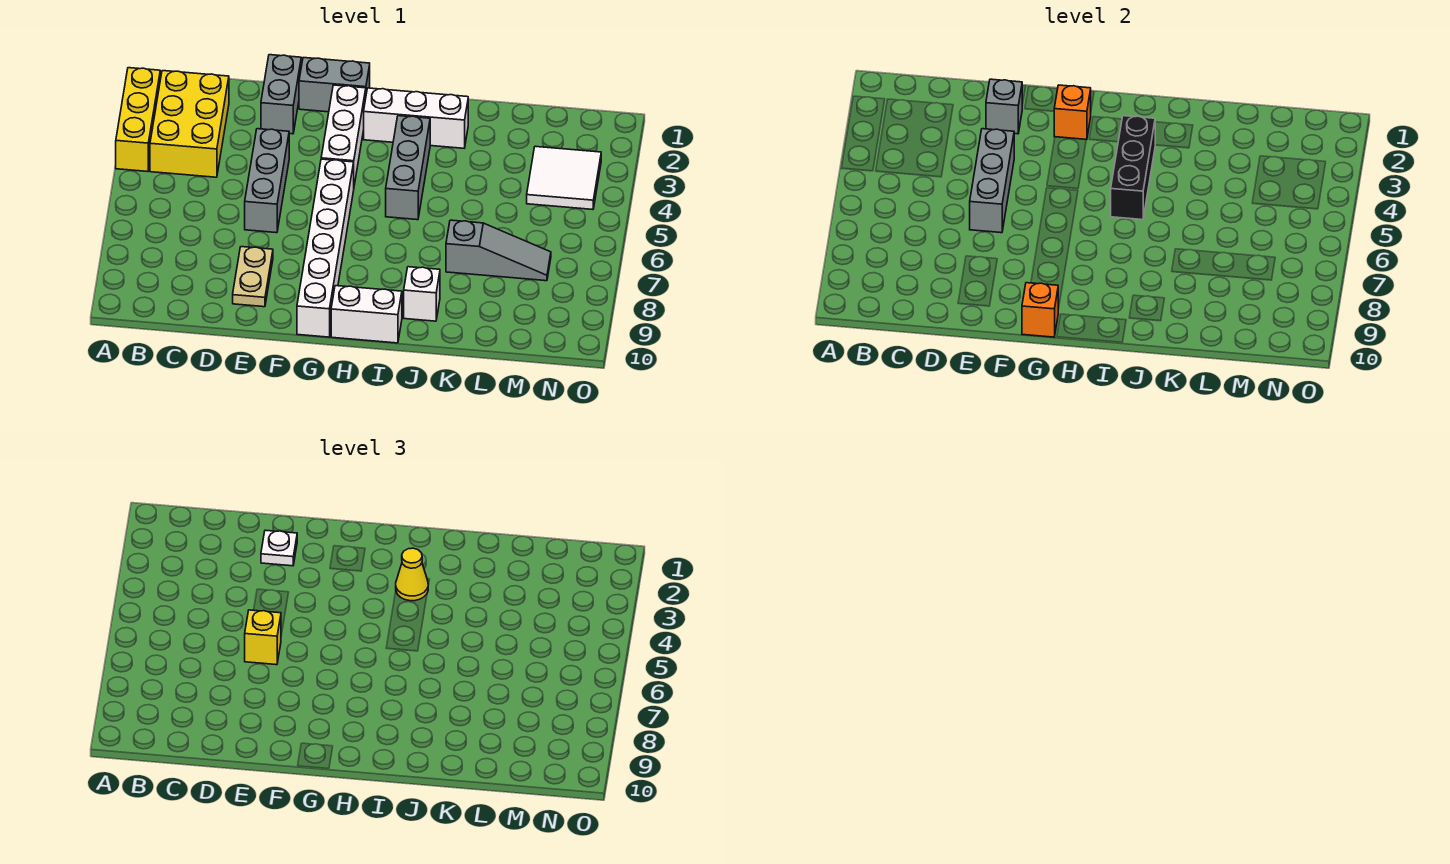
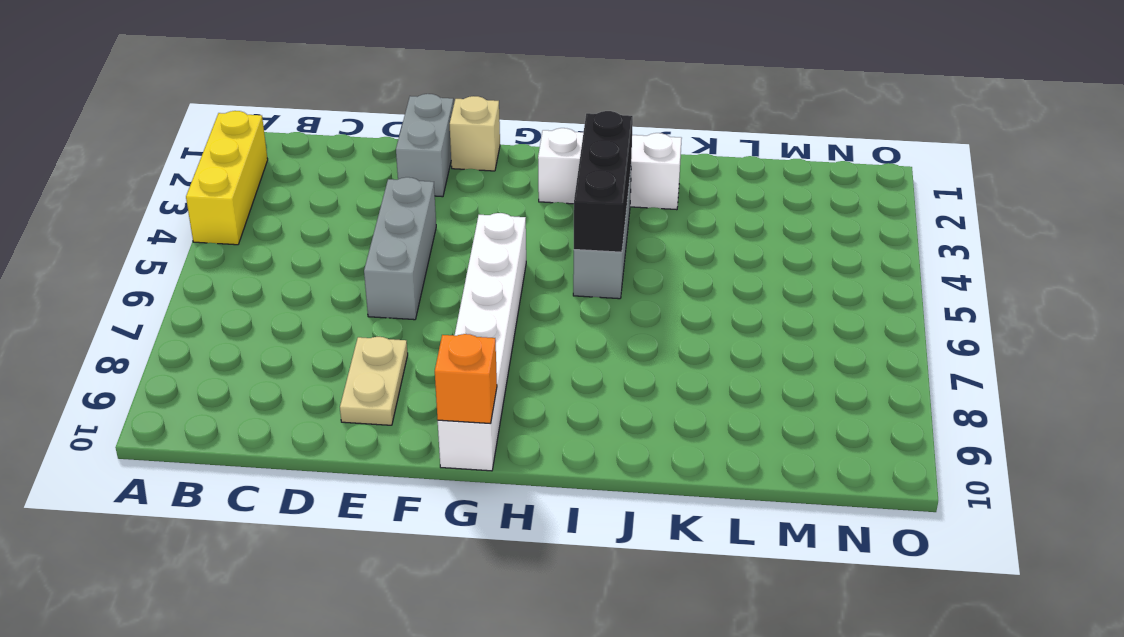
tan brick F1 level 1 -> grey brick F1:G1 level 1
none -> yellow brick B2:C4 level 1
none -> white brick G2:G4 level 1
none -> white brick H10:I10 level 1

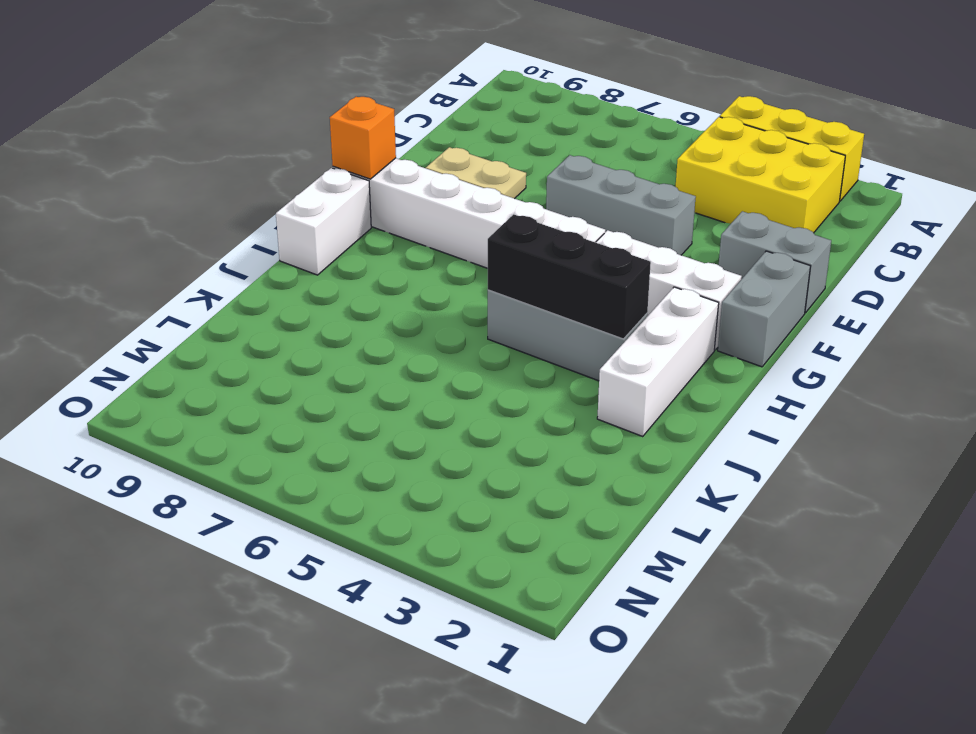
none -> white brick J9 level 1
none -> grey slope K7:M7 level 1 top K
none -> white tile M3:N4 level 1

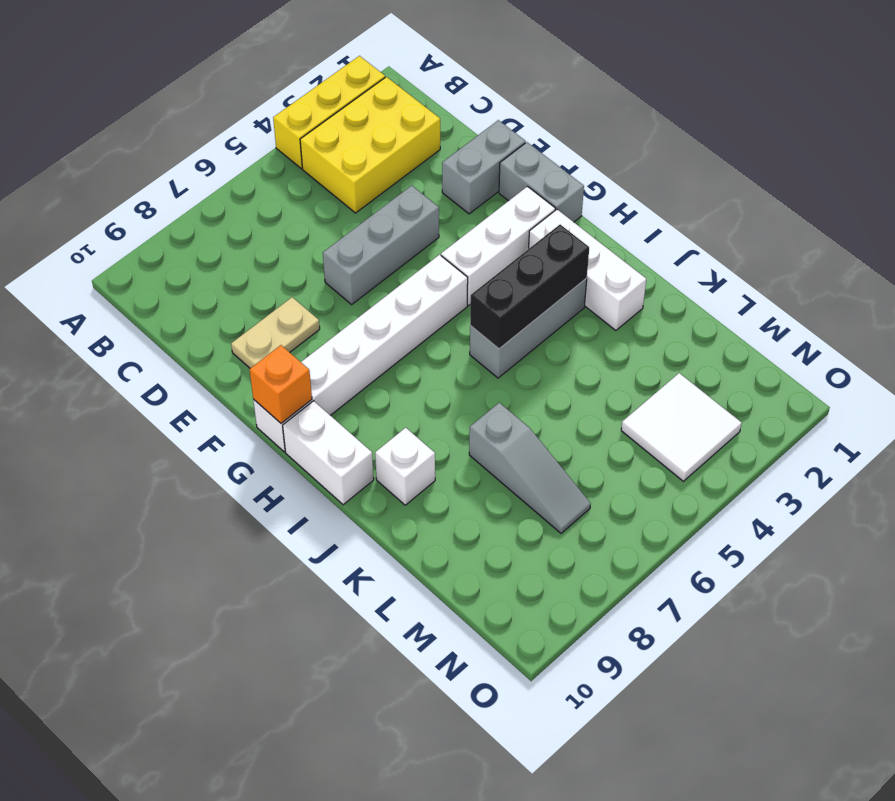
none -> grey brick E2 level 2
none -> grey brick E4:E6 level 2
none -> orange brick G2 level 2

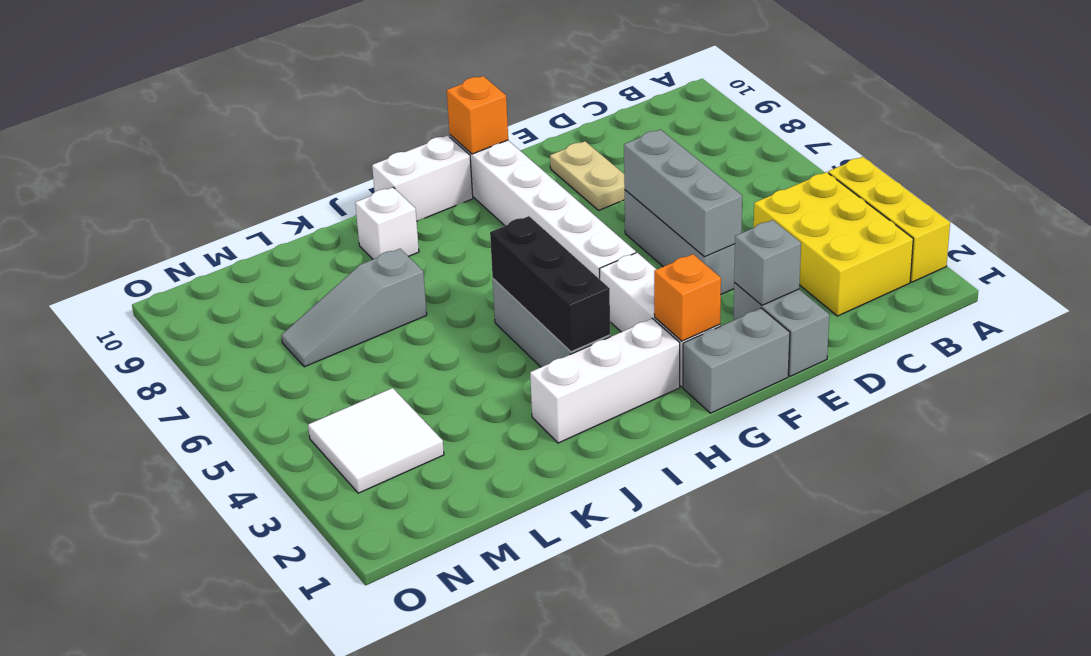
none -> white plate E2 level 3
none -> yellow brick E6 level 3
none -> yellow cone I3 level 3

